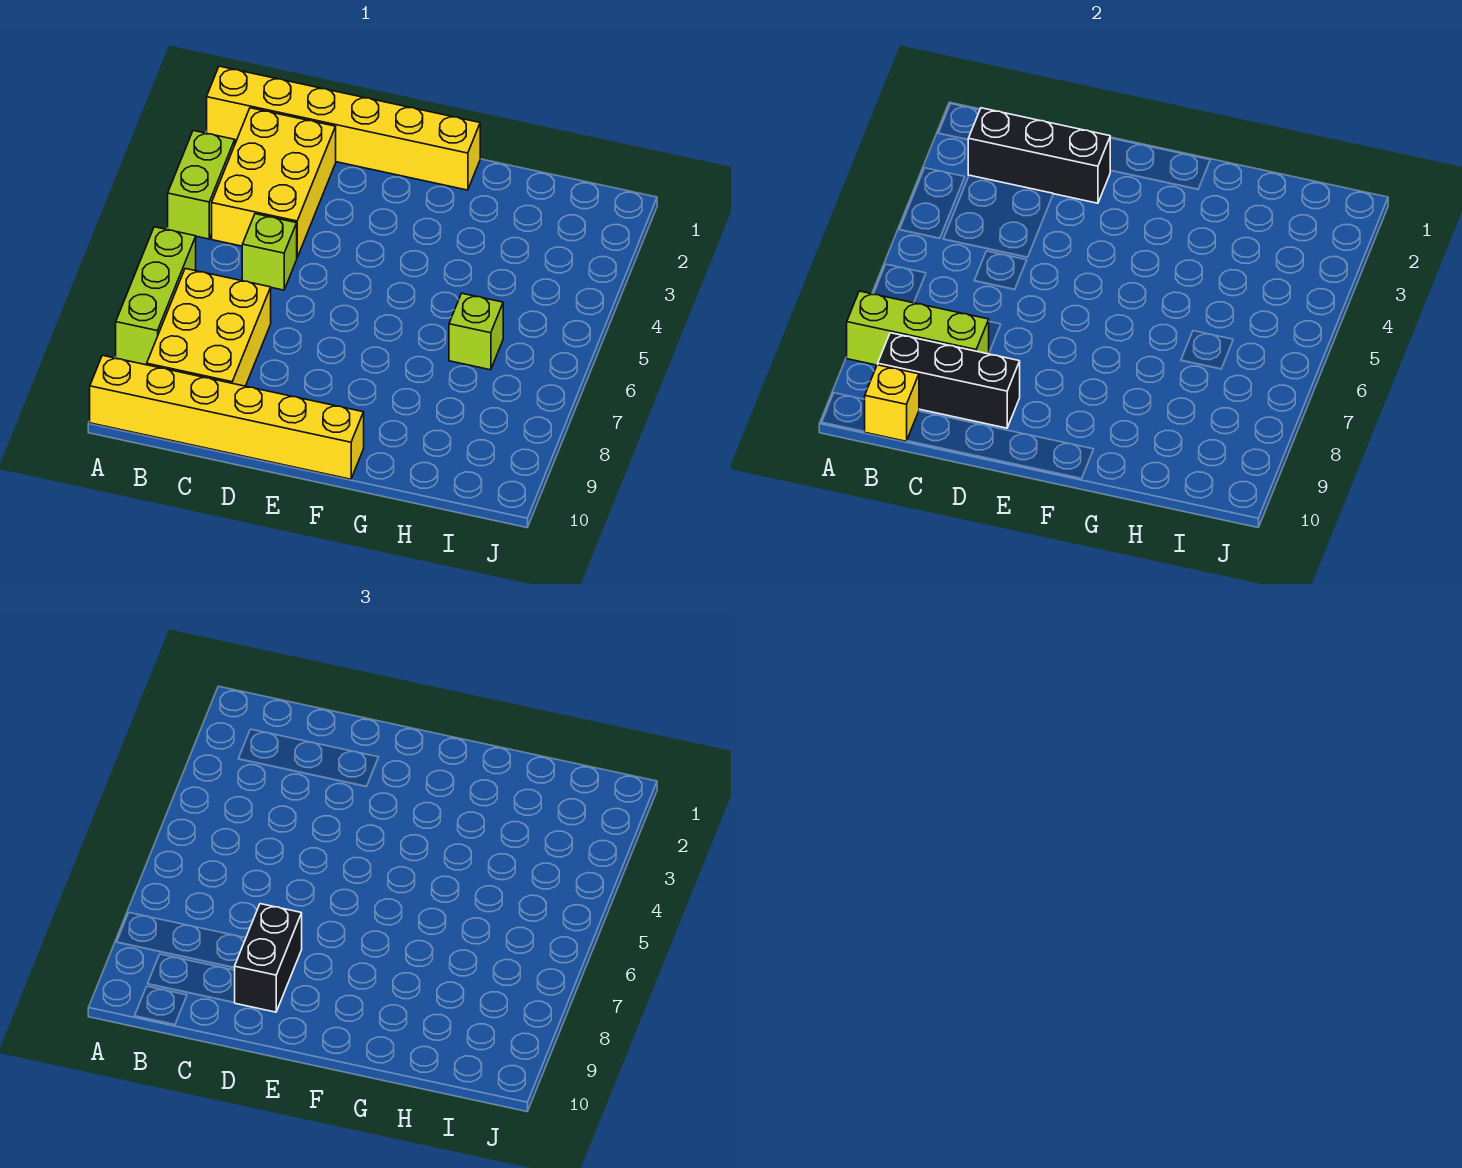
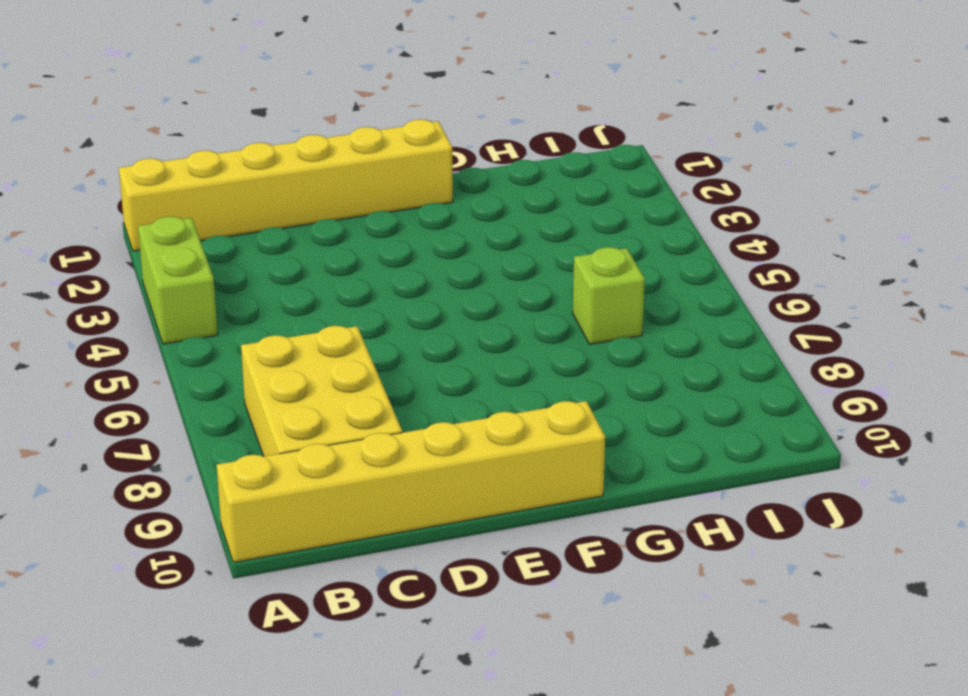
none -> lime brick A6:A8 level 1
none -> yellow brick B2:C4 level 1
none -> lime brick C5 level 1

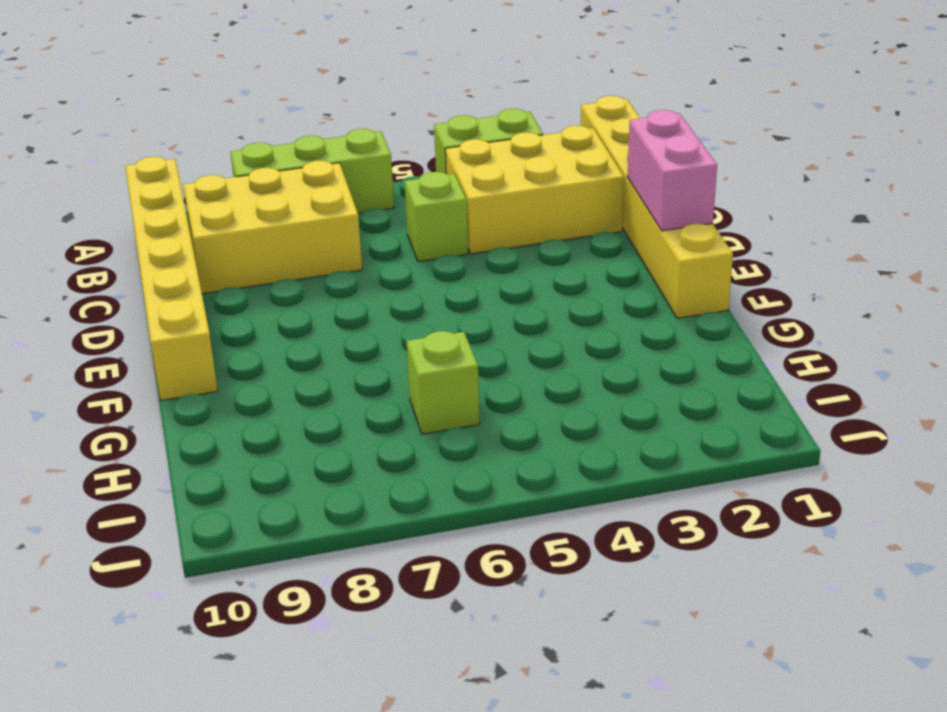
pink brick D1:E1 level 2 -> none
none -> lime brick A8:C8 level 2
none -> black brick B2:D2 level 2
none -> black brick B9:D9 level 2

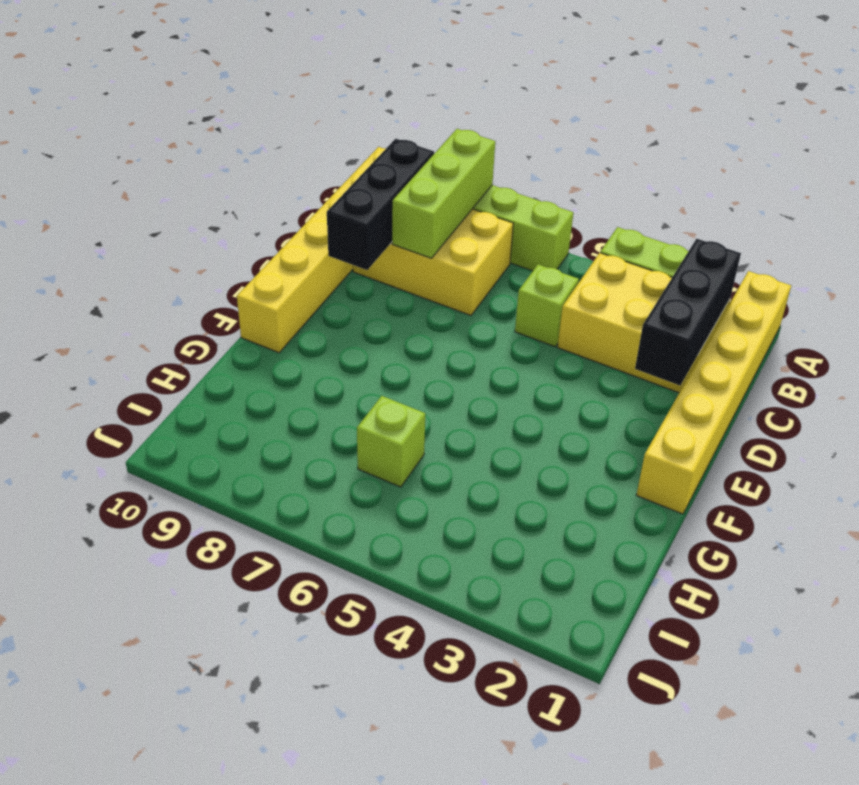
none -> yellow brick B10 level 2
none -> black brick D8:D9 level 3

